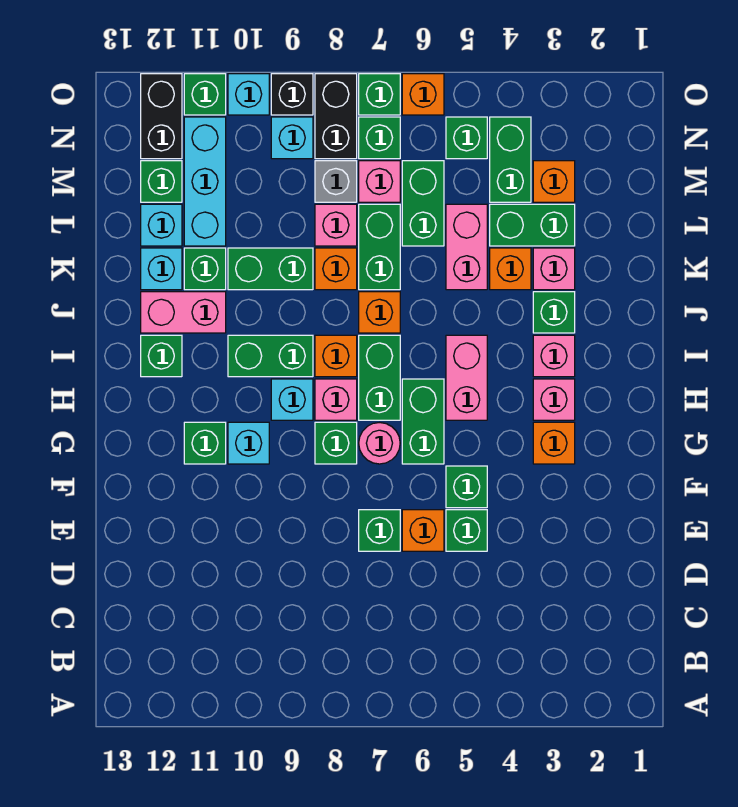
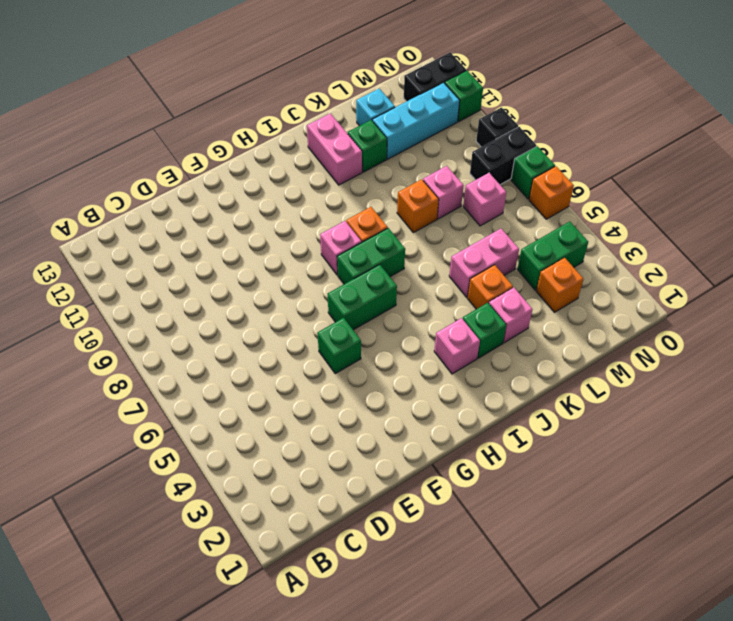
none -> green brick E5 level 1
none -> orange brick E6 level 1
none -> green brick E7 level 1
none -> orange brick G3 level 1

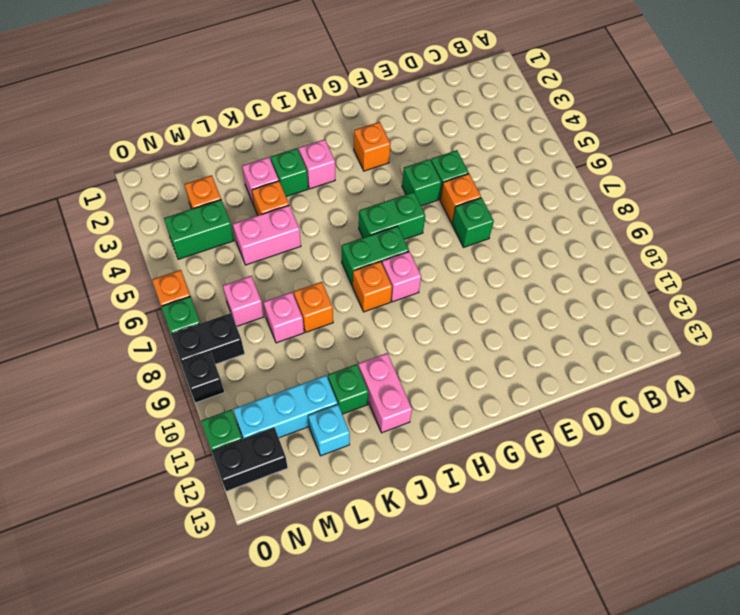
none -> pink round brick G7 level 1
none -> green brick G8 level 1
none -> cyan brick G10 level 1
none -> green brick G11 level 1

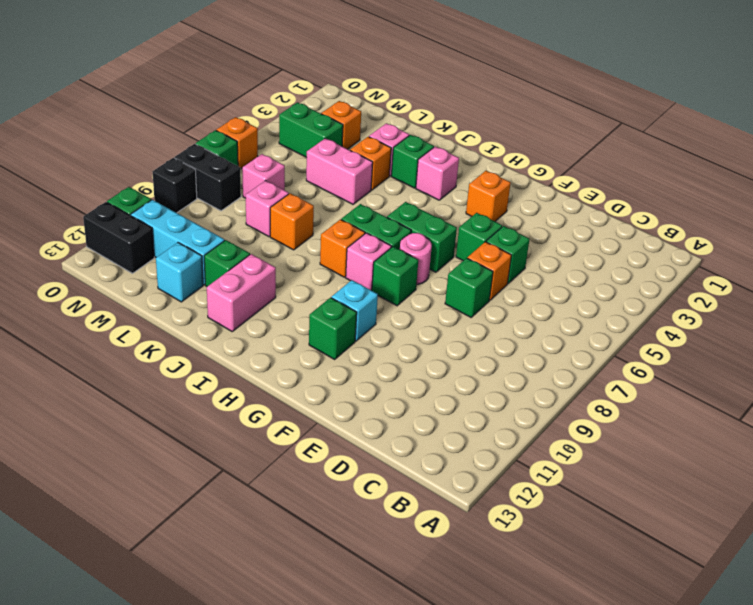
none -> pink brick H3 level 1
none -> pink brick H5:I5 level 1
none -> cyan brick H9 level 1
none -> green brick I9:I10 level 1

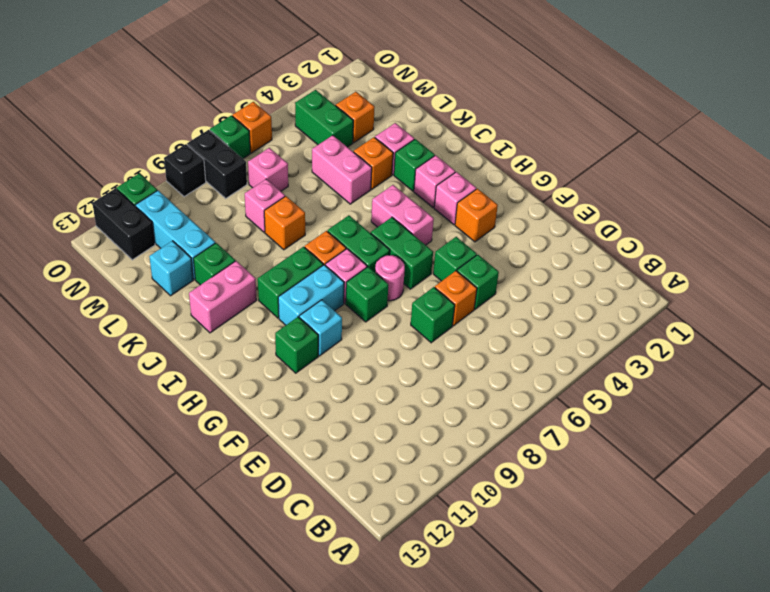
cyan brick H9:H10 level 1 -> cyan brick H9 level 1
none -> green brick I12 level 1
none -> orange brick J7 level 1
none -> green brick K7:L7 level 1
none -> green brick K9:K10 level 1

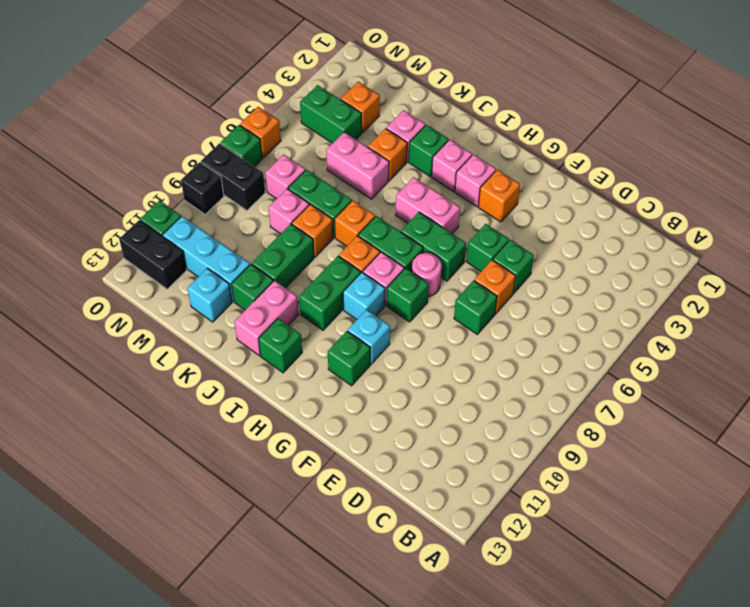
none -> cyan brick K12 level 1
none -> green brick L3:L4 level 1
none -> green brick L6:M6 level 1
none -> grey brick M8 level 1

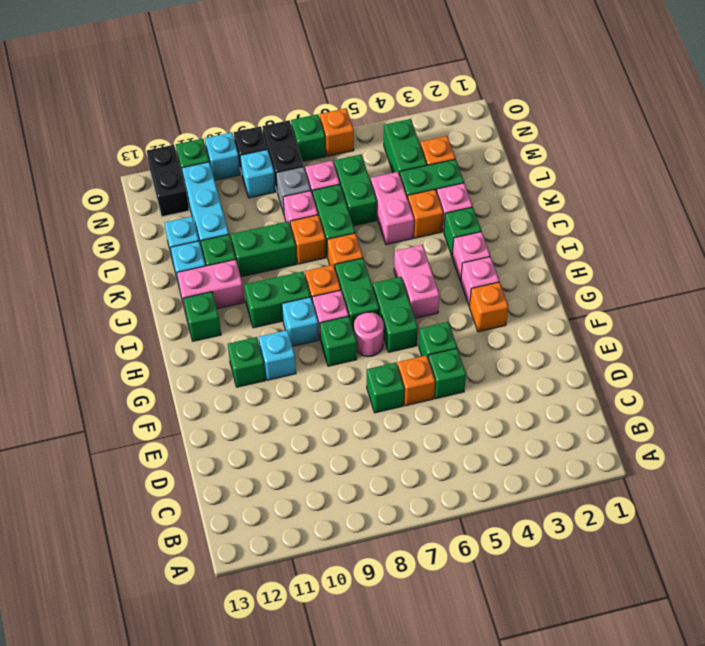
none -> green brick M12 level 1
none -> green brick N5 level 1
none -> green brick N7 level 1

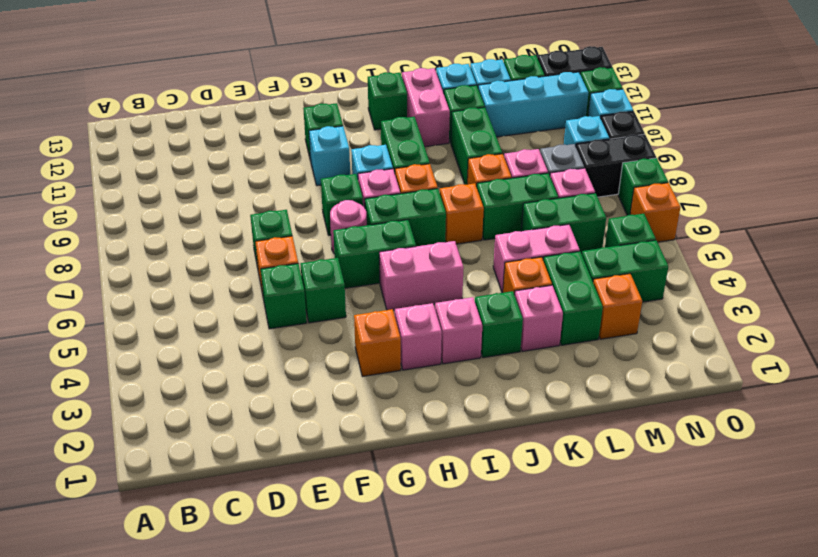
none -> green brick N7 level 1

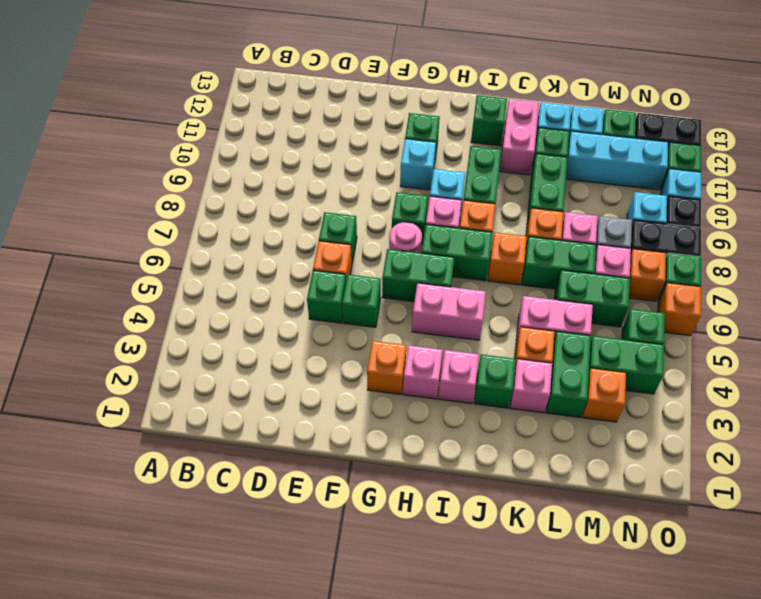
orange brick N7 level 1 -> green brick N7 level 1

